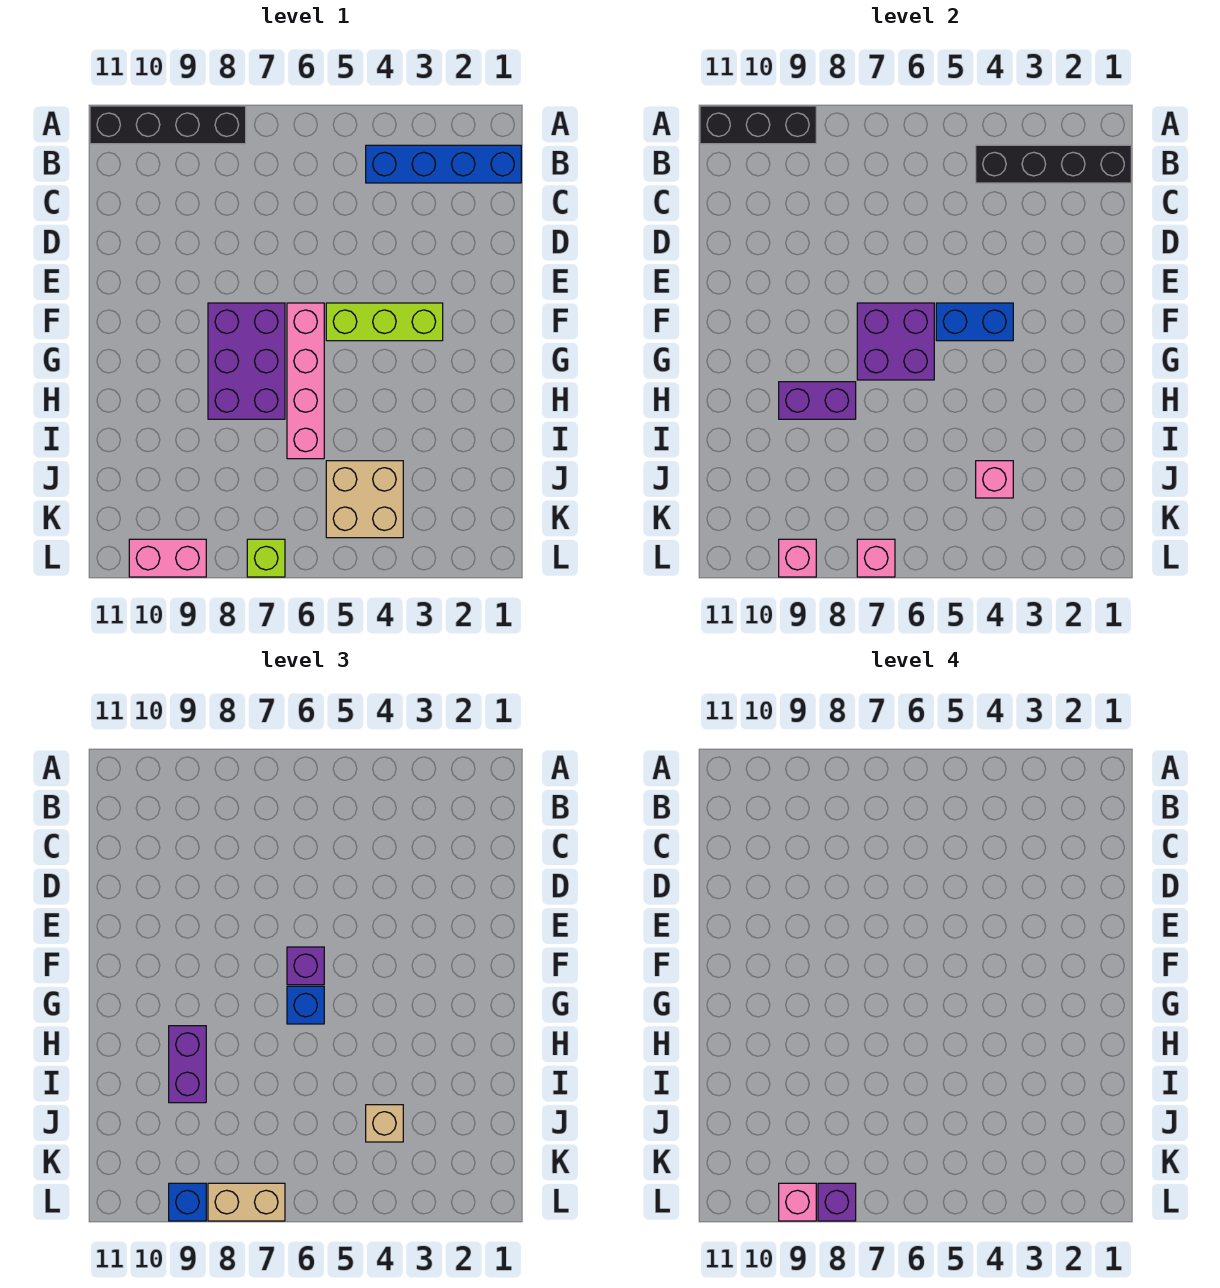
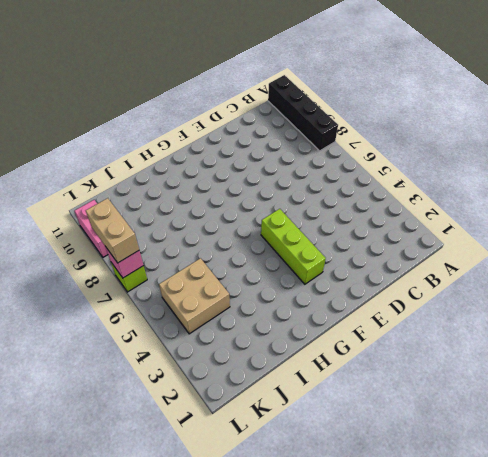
none -> blue brick B1:B4 level 1
none -> pink brick F6:I6 level 1
none -> purple brick F7:H8 level 1

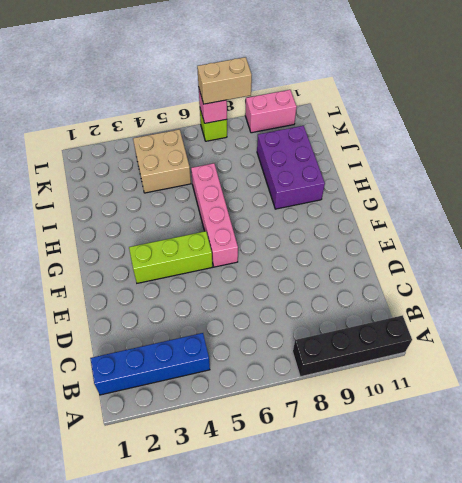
purple brick H9:J10 level 1 -> purple brick F7:H8 level 1
none -> black brick A9:A11 level 2
none -> black brick B1:B4 level 2
none -> blue brick F4:F5 level 2

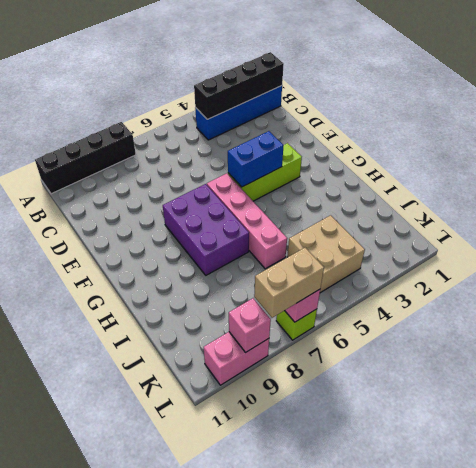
none -> black brick A9:A11 level 2
none -> purple brick F6:G7 level 2
none -> purple brick H8:H9 level 2

